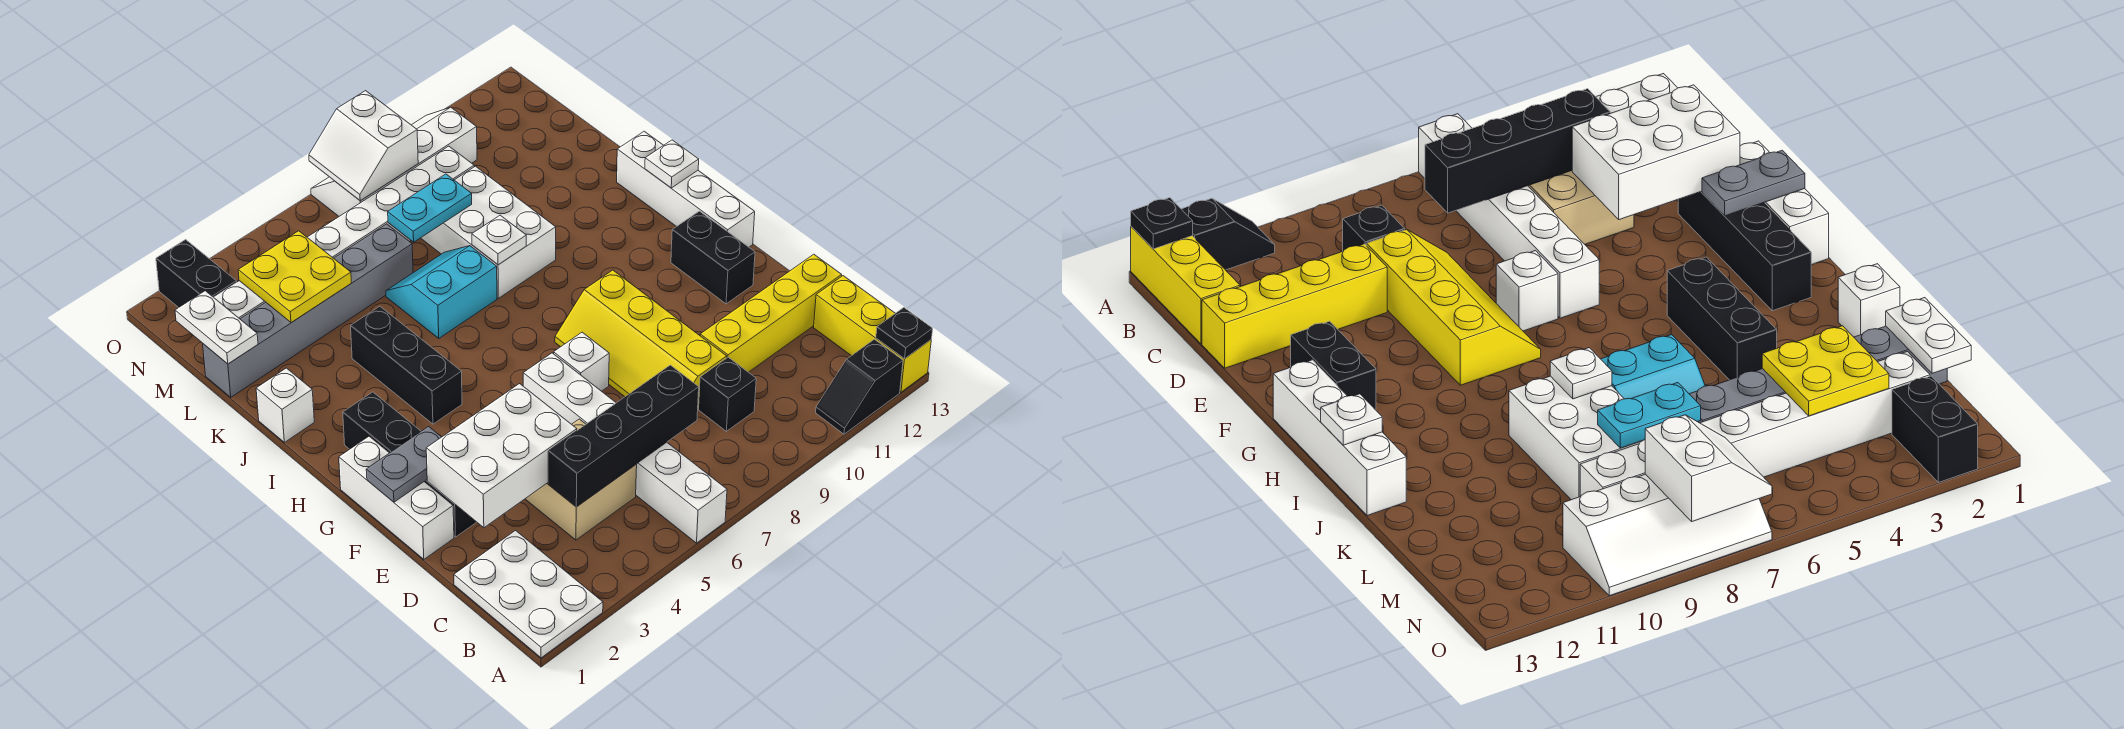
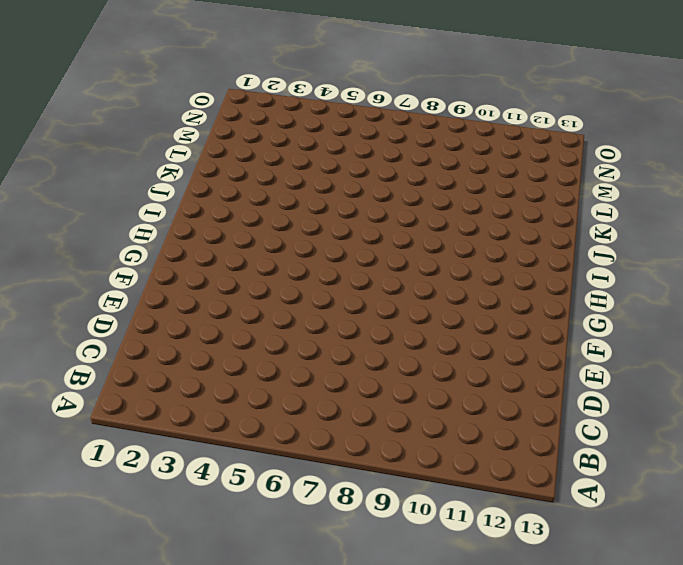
none -> white plate A1:C2 level 1
none -> white brick A6:F6 level 1
none -> black slope A11:A12 level 1 top 12
none -> yellow brick A13:C13 level 1

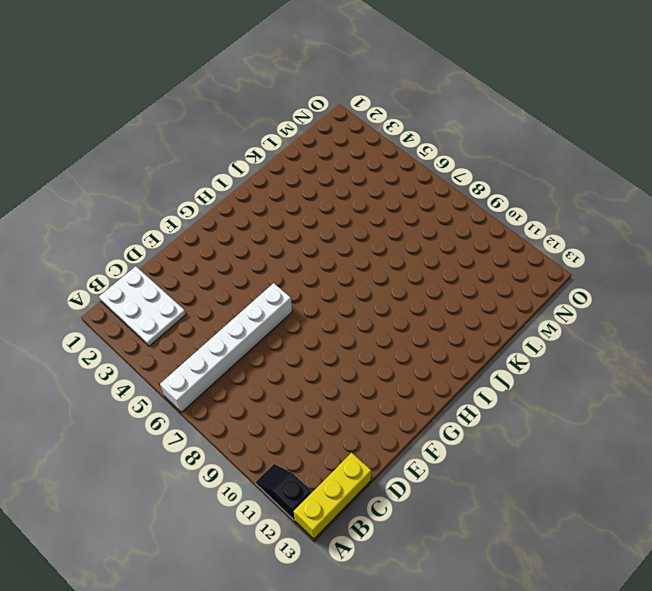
white plate B1:C3 level 1 -> white plate A1:C2 level 1
none -> tan brick C4:D5 level 1
none -> black brick C9 level 1
none -> yellow slope D8:G9 level 1 top 9
none -> yellow brick D10:D13 level 1

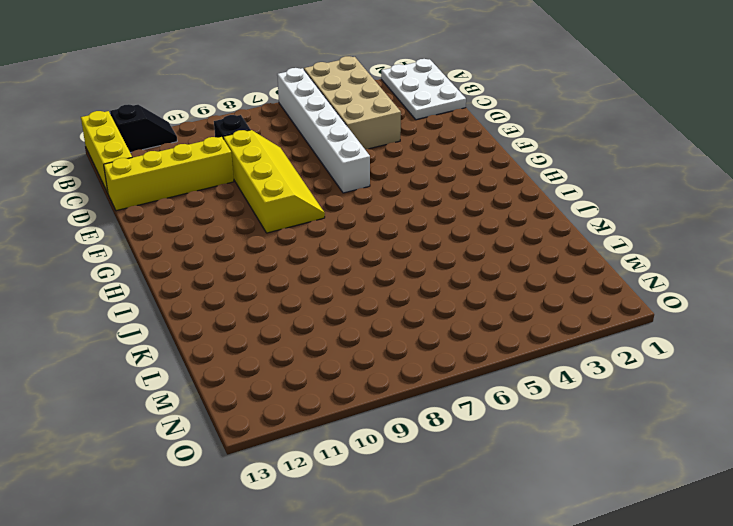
tan brick A4:D5 level 1 -> tan brick C4:D5 level 1
none -> white brick E1:G1 level 1
none -> black brick E2:H2 level 1
none -> white brick F7 level 1
none -> black brick F12:G12 level 1

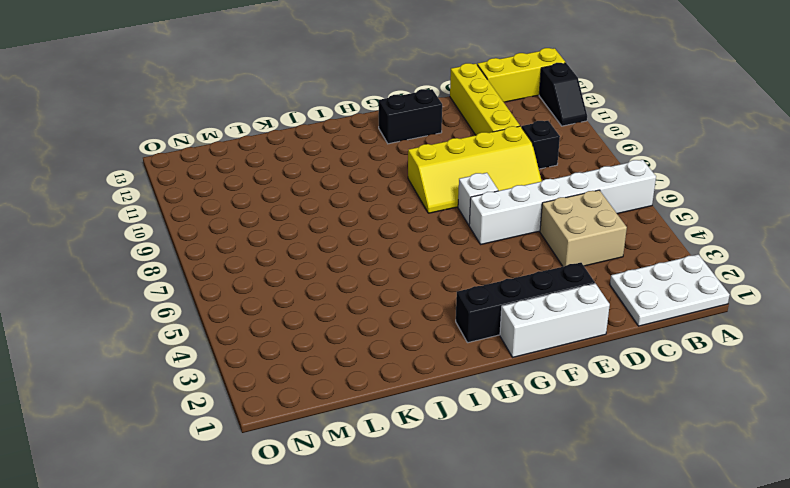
none -> white brick G13:J13 level 1
none -> black brick H4:J4 level 1
none -> white brick J1 level 1
none -> cyan slope J6:K7 level 1 top J

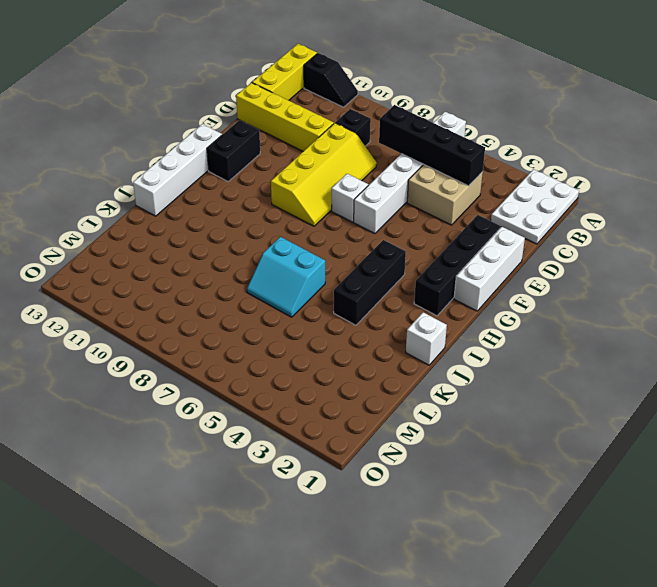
none -> white brick J8:L9 level 1
none -> grey brick L1:L6 level 1
none -> white brick M2:M9 level 1
none -> black brick N2:O2 level 1

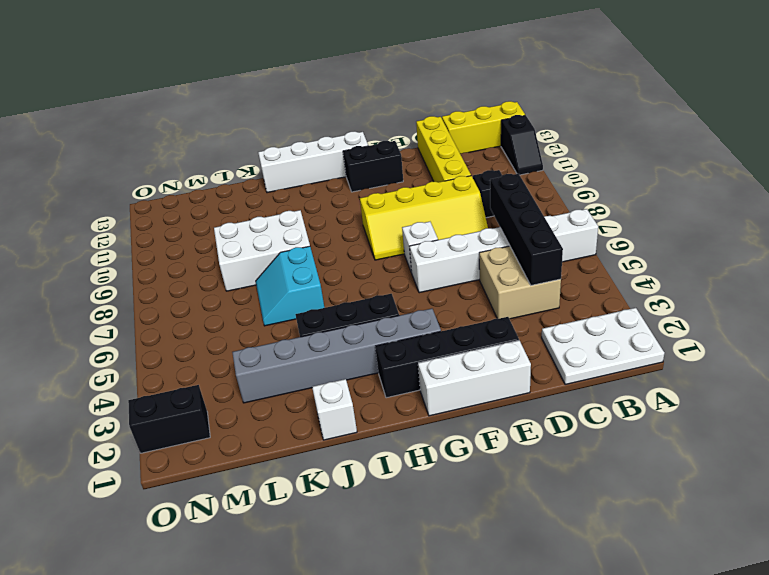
grey brick G3:L3 level 1 -> grey brick L1:L6 level 1
none -> white brick M2:M9 level 1
none -> white slope N7:O10 level 1 top N
none -> black plate A13 level 2
none -> white brick D2:E4 level 2

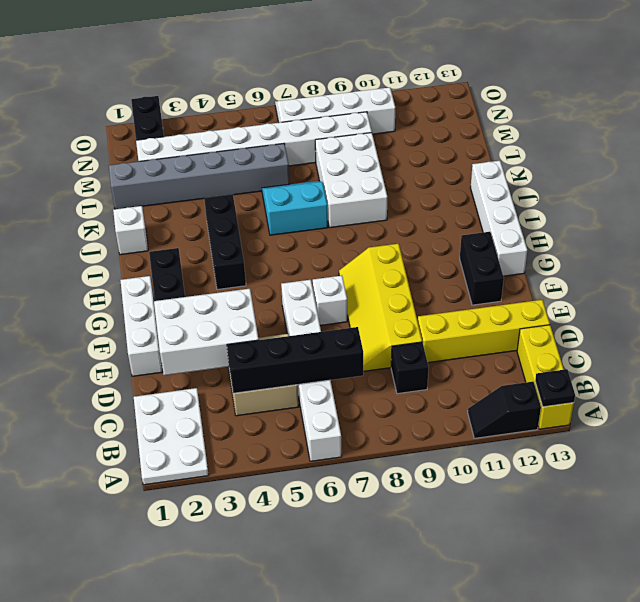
none -> grey plate F1:F2 level 2
none -> white plate I13 level 2
none -> white plate J8 level 2
none -> white plate L1:M1 level 2

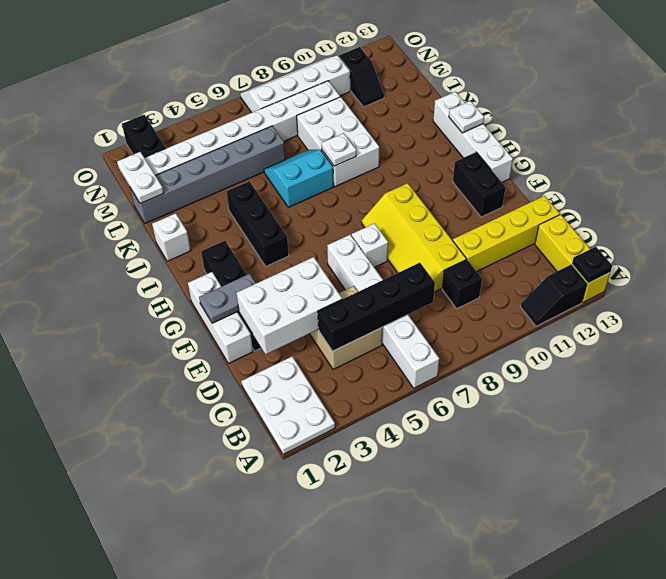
black slope M11:N11 level 1 top N -> none
none -> yellow plate L3:M4 level 2
none -> cyan plate L7:L8 level 2
none -> white slope N7:O8 level 2 top 8

